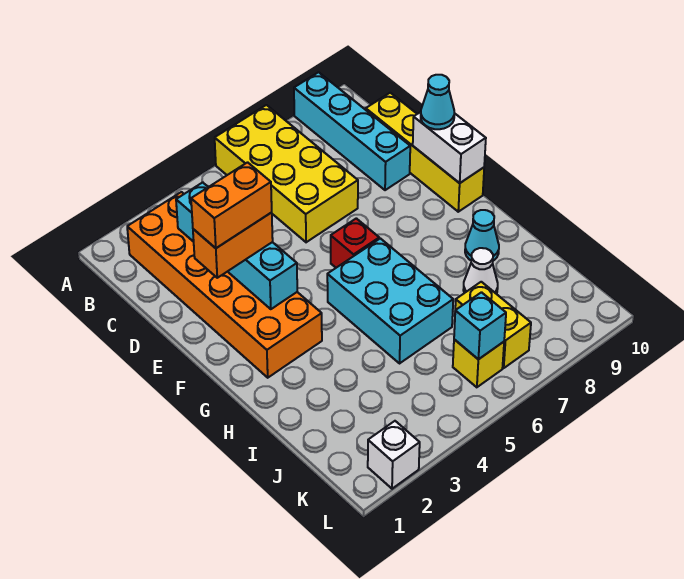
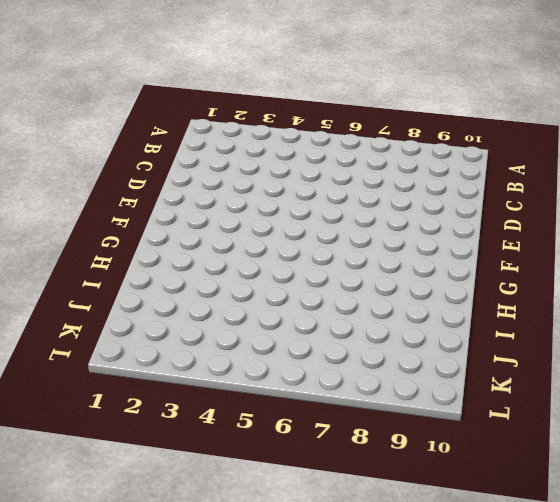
none -> yellow brick A6:D7 level 1
none -> cyan brick A9:D9 level 1
none -> orange brick B2:G3 level 1

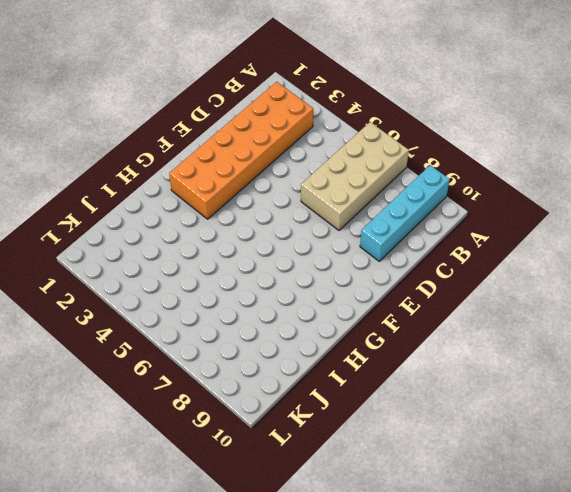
tan brick A6:D7 level 1 -> yellow brick A6:D7 level 1
none -> yellow brick C10:F10 level 1
none -> red brick F6 level 1
none -> cyan brick G5:I6 level 1

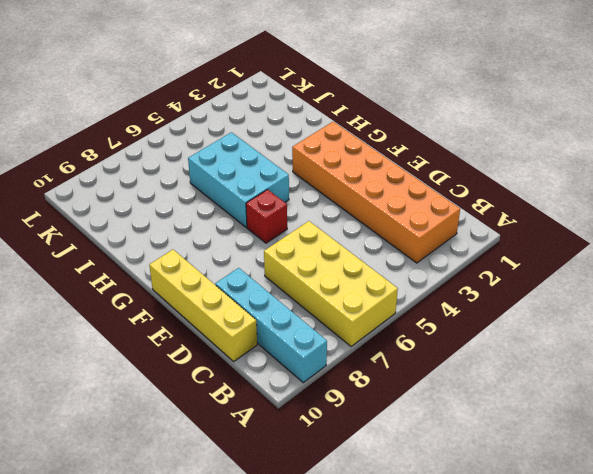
none -> cyan cone H9 level 1
none -> white cone I8 level 1
none -> yellow brick J7:K7 level 1

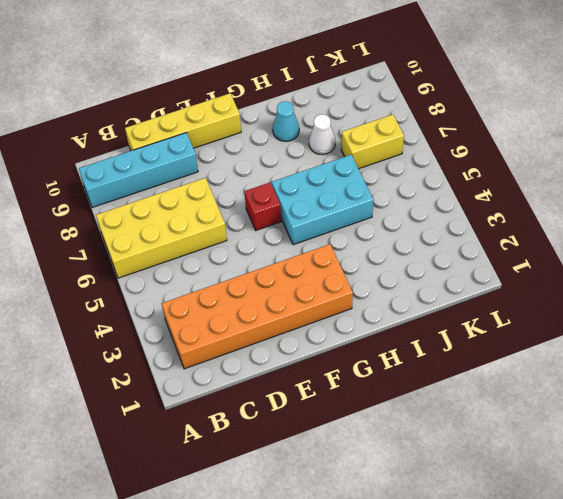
none -> yellow brick K6 level 1
none -> white brick L2 level 1
none -> cyan brick C3:F3 level 2

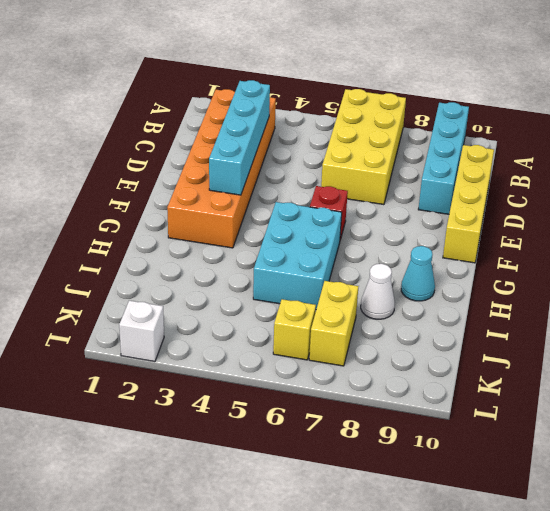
none -> white brick E10:F10 level 2
none -> cyan brick K6 level 2
none -> orange brick E2:E3 level 3

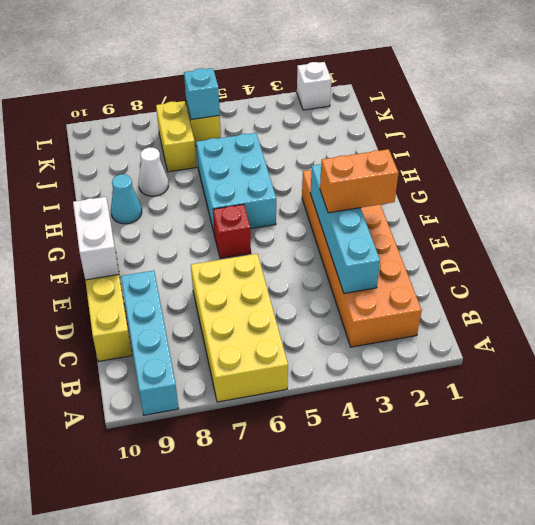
none -> cyan cone E10 level 3
none -> orange brick E2:E3 level 4

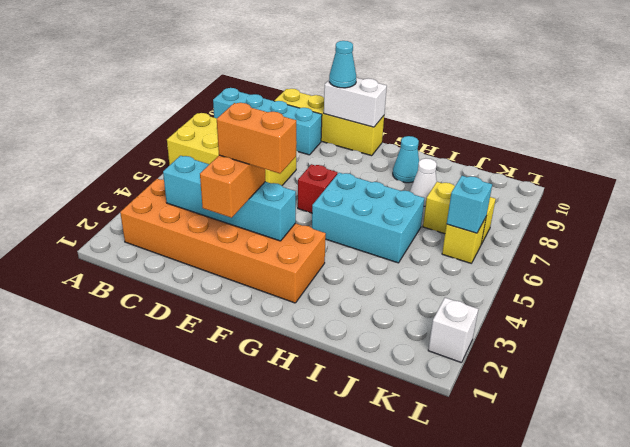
orange brick E3:F3 level 4 -> orange brick E2:E3 level 4

